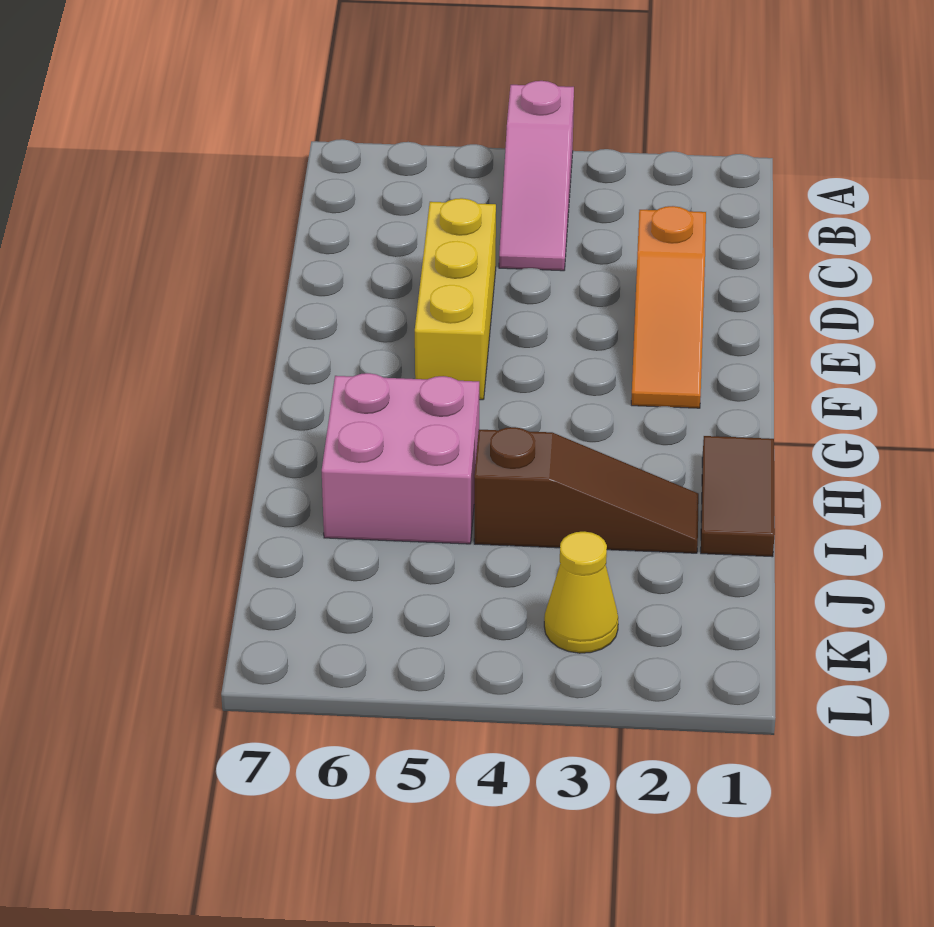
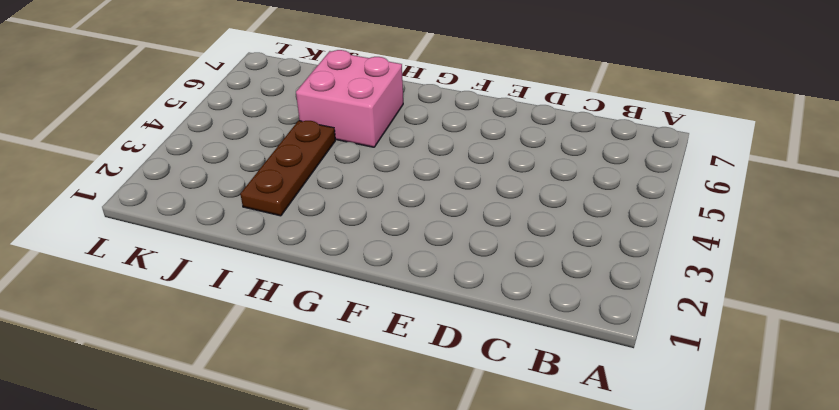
brown plate I2:I4 level 1 -> brown slope I2:I4 level 1 top 4
none -> pink slope A4:C4 level 1 top A
none -> orange slope D2:F2 level 1 top D

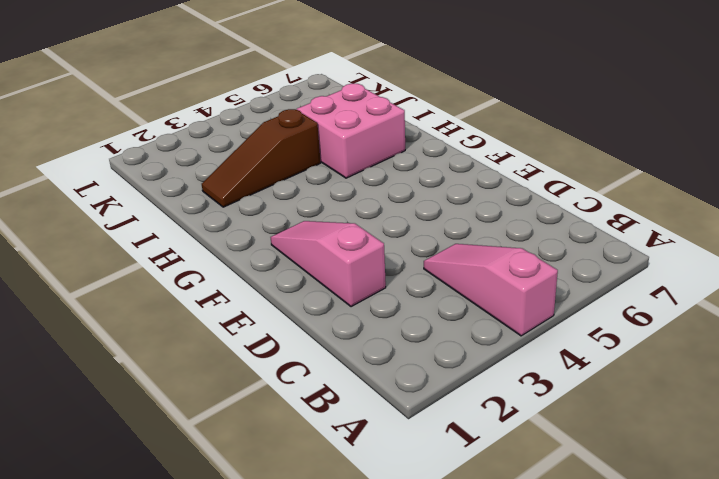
pink slope D2:F2 level 1 top D -> orange slope D2:F2 level 1 top D
none -> yellow brick D5:F5 level 1
none -> brown tile H1:I1 level 1

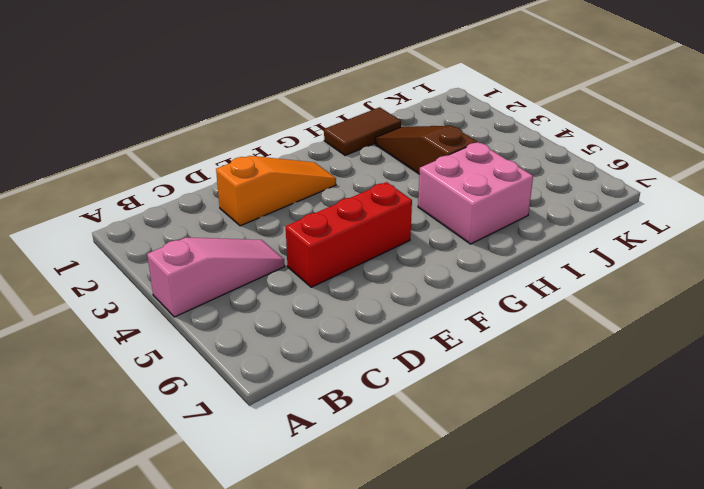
red brick D5:F5 level 1 -> yellow brick D5:F5 level 1
none -> yellow cone K3 level 1

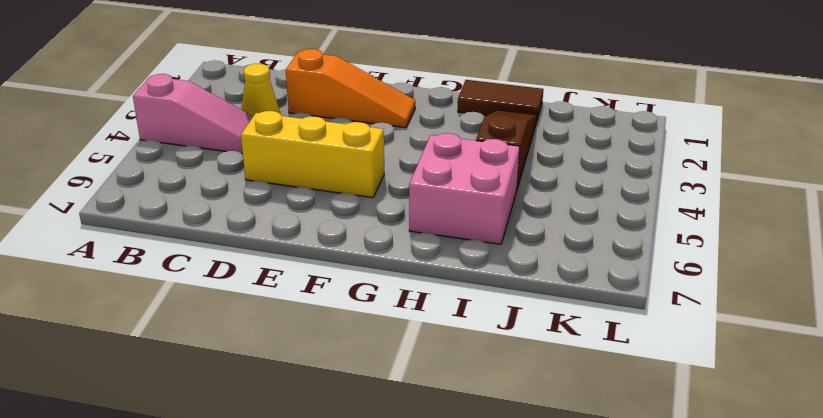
yellow cone C3 level 1 -> yellow cone K3 level 1

